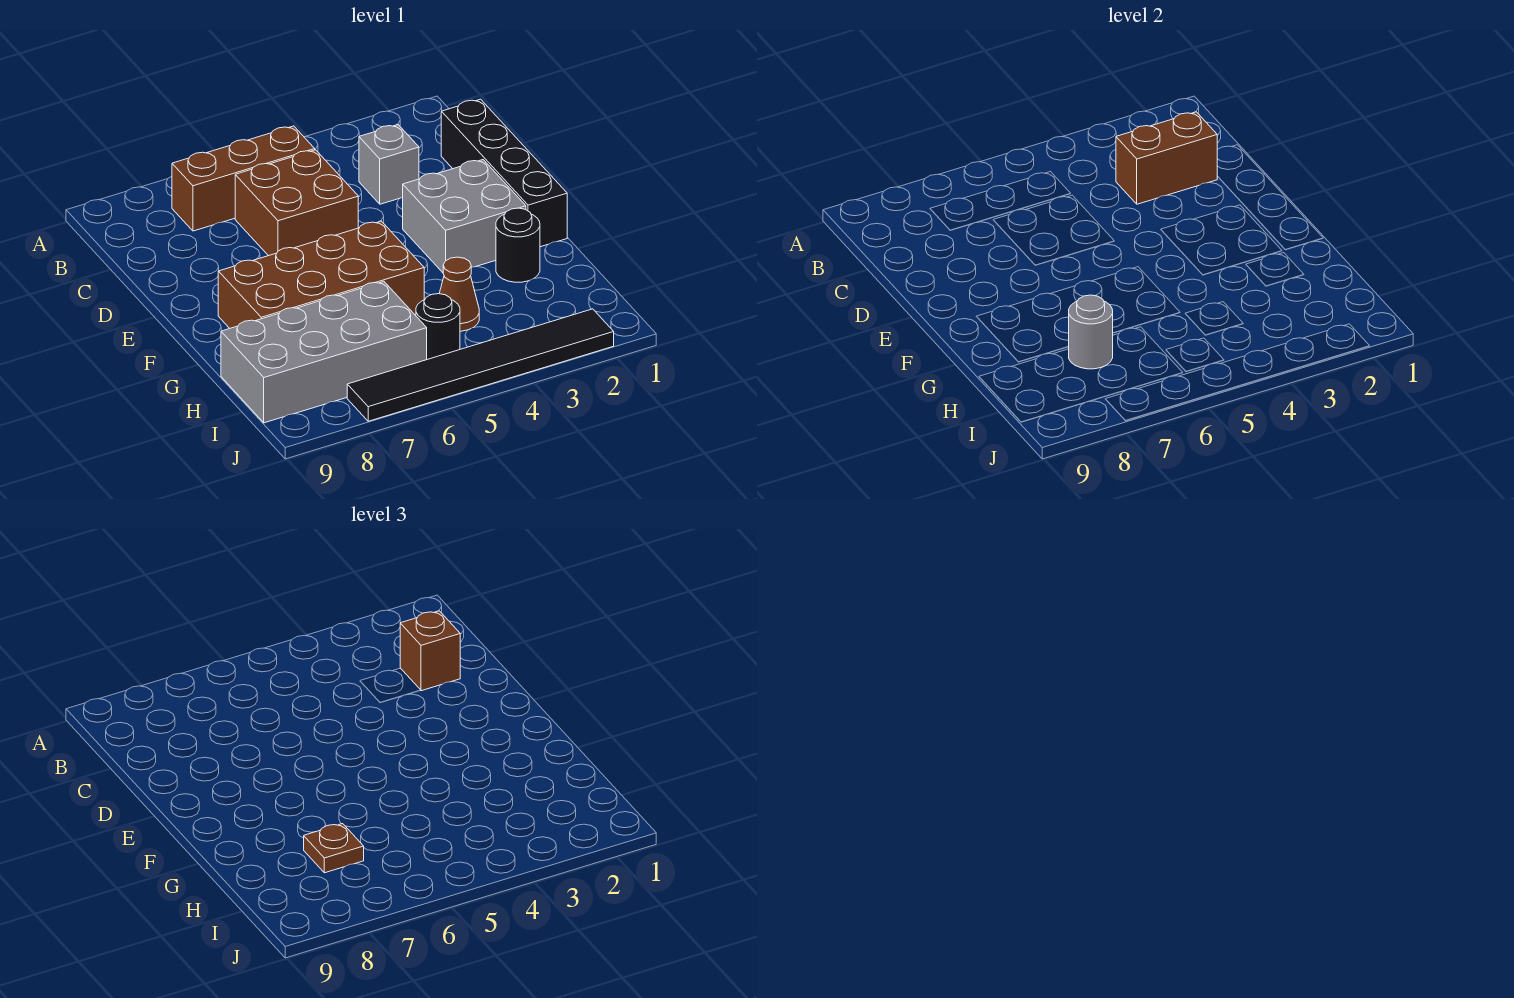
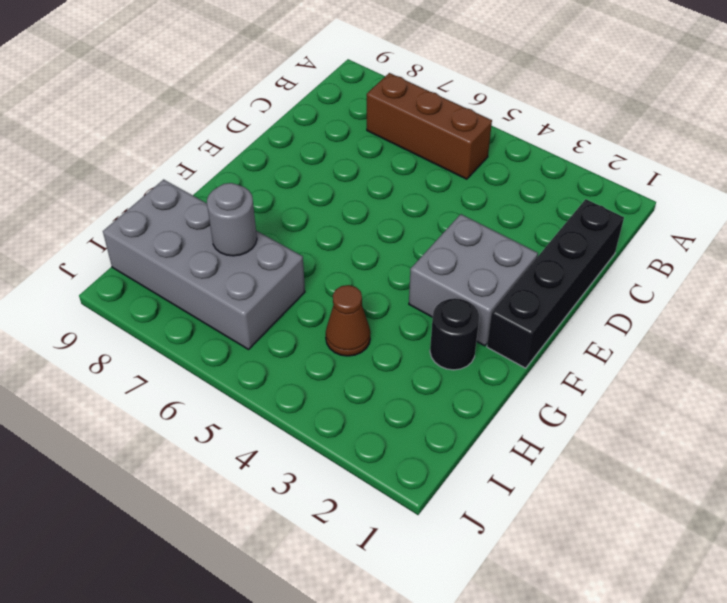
none -> grey brick C3 level 1
none -> brown brick C5:D6 level 1
none -> brown brick F5:G8 level 1

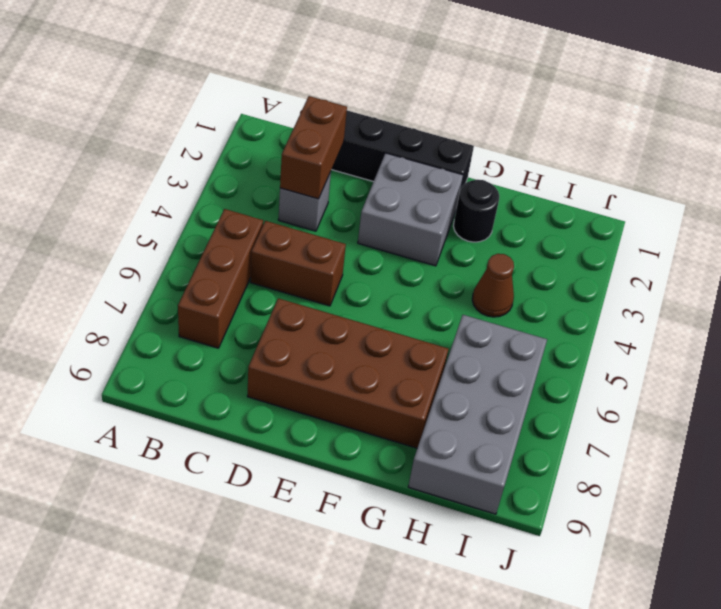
brown brick C5:D5 level 1 -> brown brick C5:D6 level 1
brown brick D7:G8 level 1 -> brown brick F5:G8 level 1
none -> black round brick I5 level 1
none -> black tile J2:J7 level 1
none -> grey round brick H7 level 2

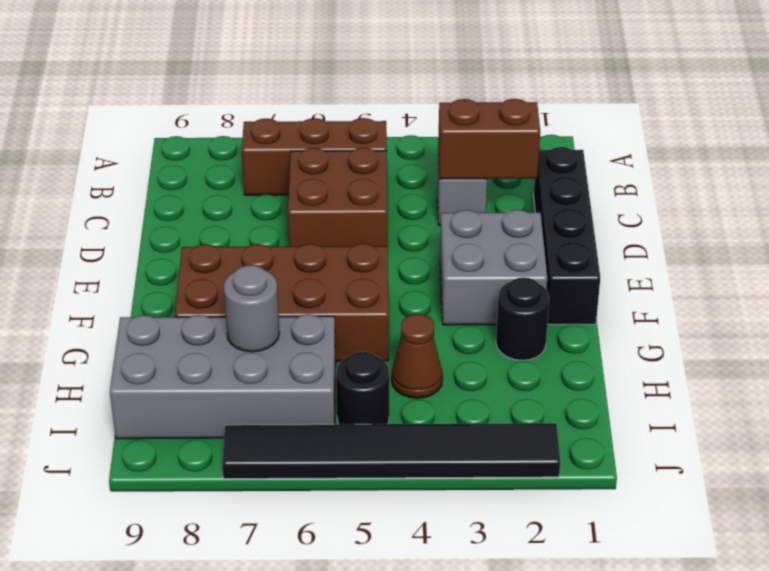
none -> brown brick C2 level 3
none -> brown plate H7 level 3

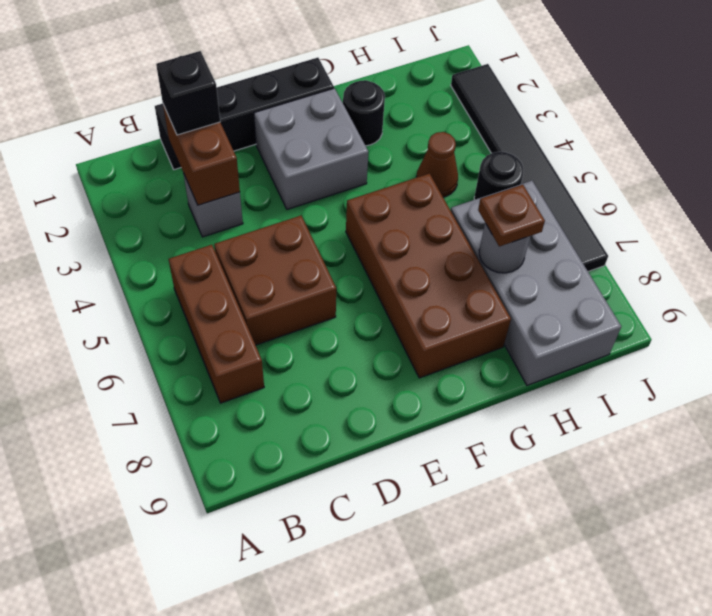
black brick C2 level 3 -> brown brick C2 level 3

